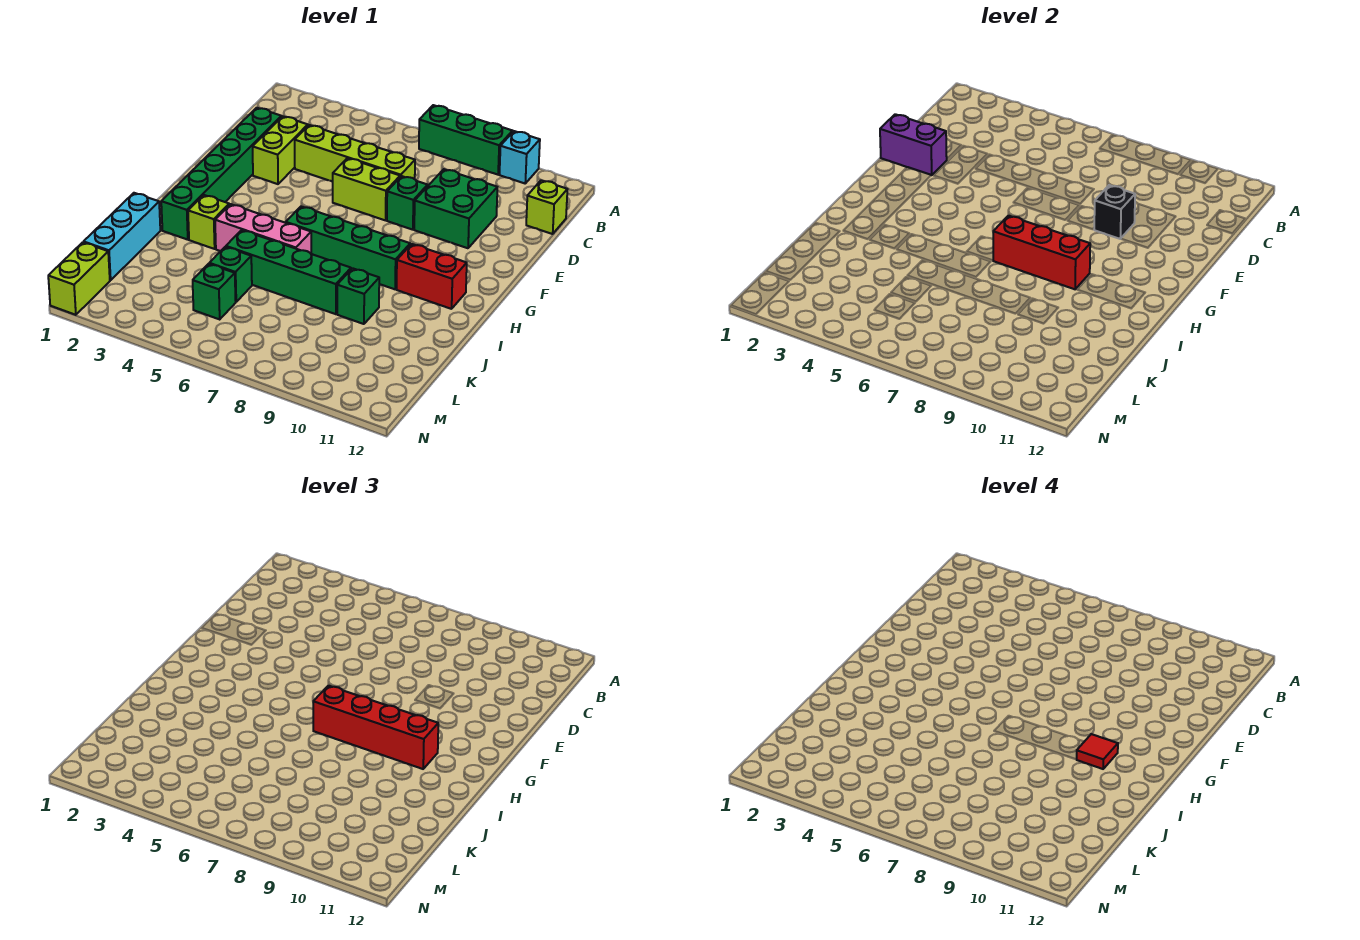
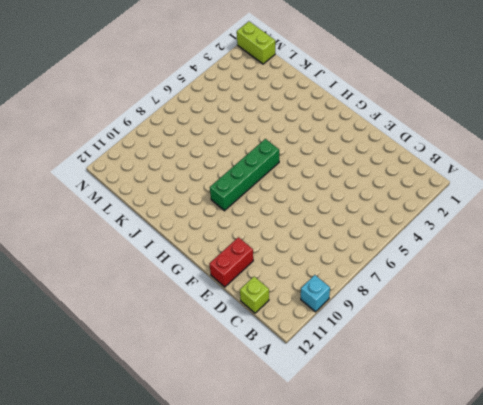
red brick E11:E12 level 1 -> red brick H10:H11 level 1
none -> green brick A7:A9 level 1
none -> green brick D2:I2 level 1
none -> lime brick D3:E3 level 1

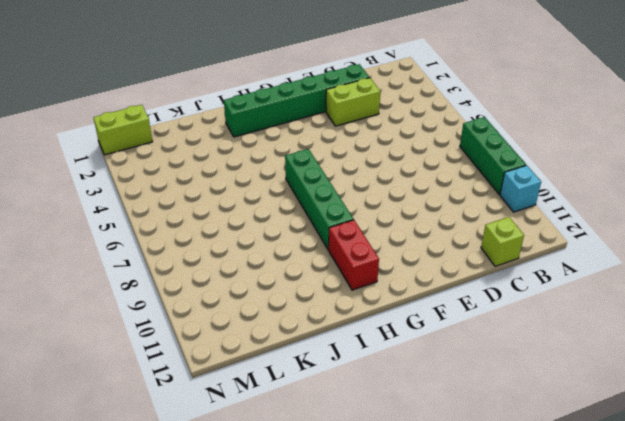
none -> lime brick D4:D7 level 1
none -> green brick D9:E10 level 1
none -> lime brick E6:E7 level 1

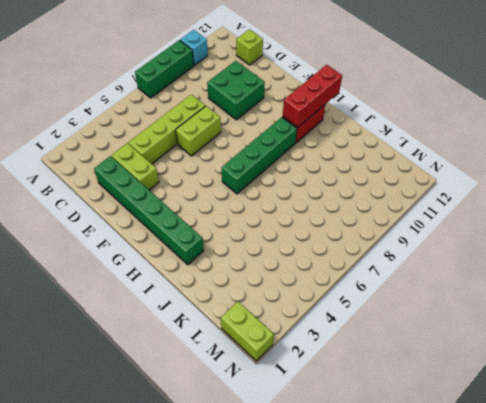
red brick H10:H12 level 2 -> red brick H7:H9 level 2
none -> green brick E8 level 1
none -> lime brick I3 level 1
none -> pink brick I4:I6 level 1

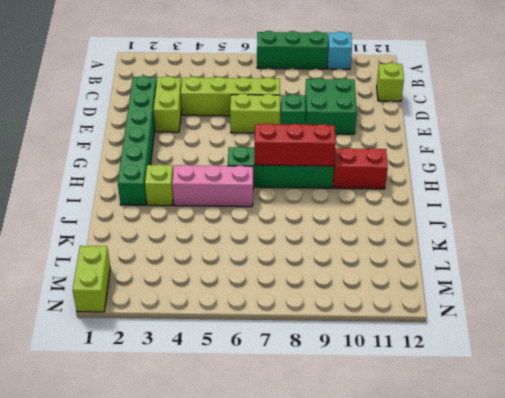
none -> cyan brick J1:L1 level 1
none -> green brick J5:J8 level 1
none -> green brick J9 level 1

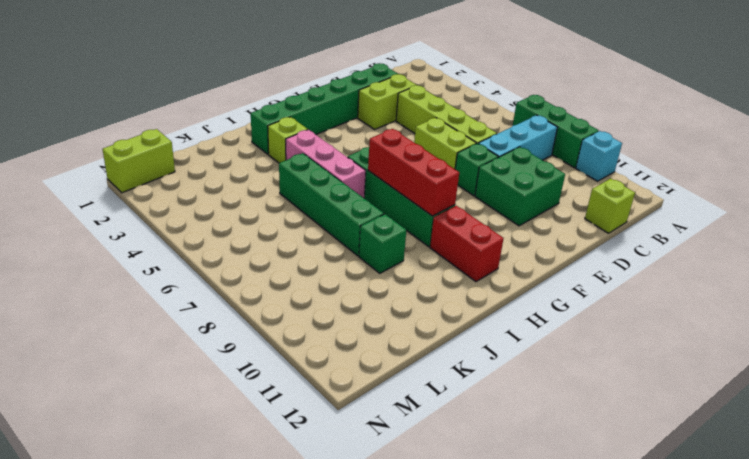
cyan brick B8:D8 level 1 -> cyan brick J1:L1 level 1
none -> green brick K5 level 1
none -> green brick L5 level 1
none -> purple brick E1:E2 level 2

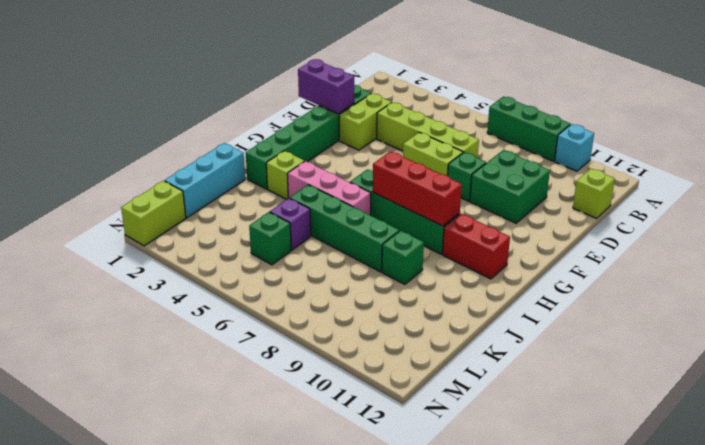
purple brick K5 level 1 -> green brick K5 level 1
none -> black brick E9 level 2
none -> red brick H7:H10 level 3
none -> red tile H10 level 4

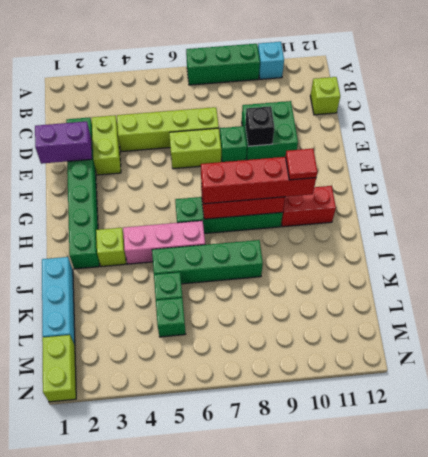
none -> green brick J9 level 1

